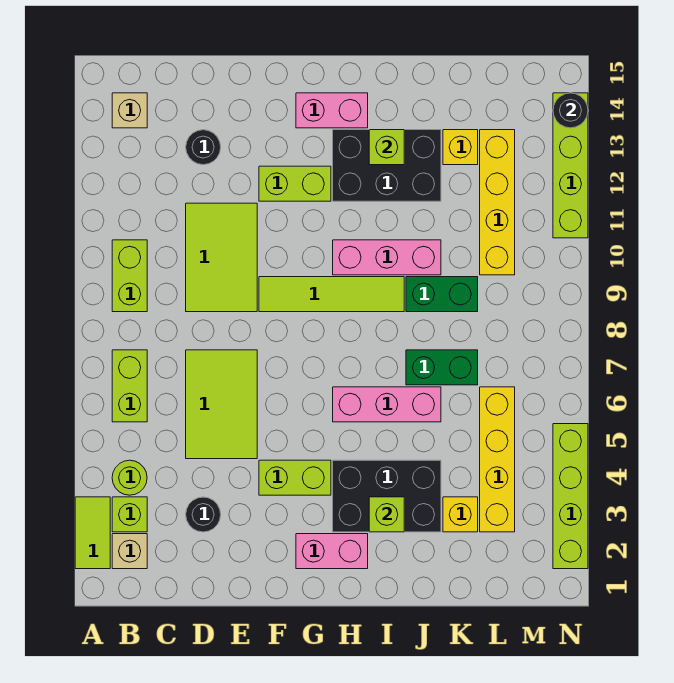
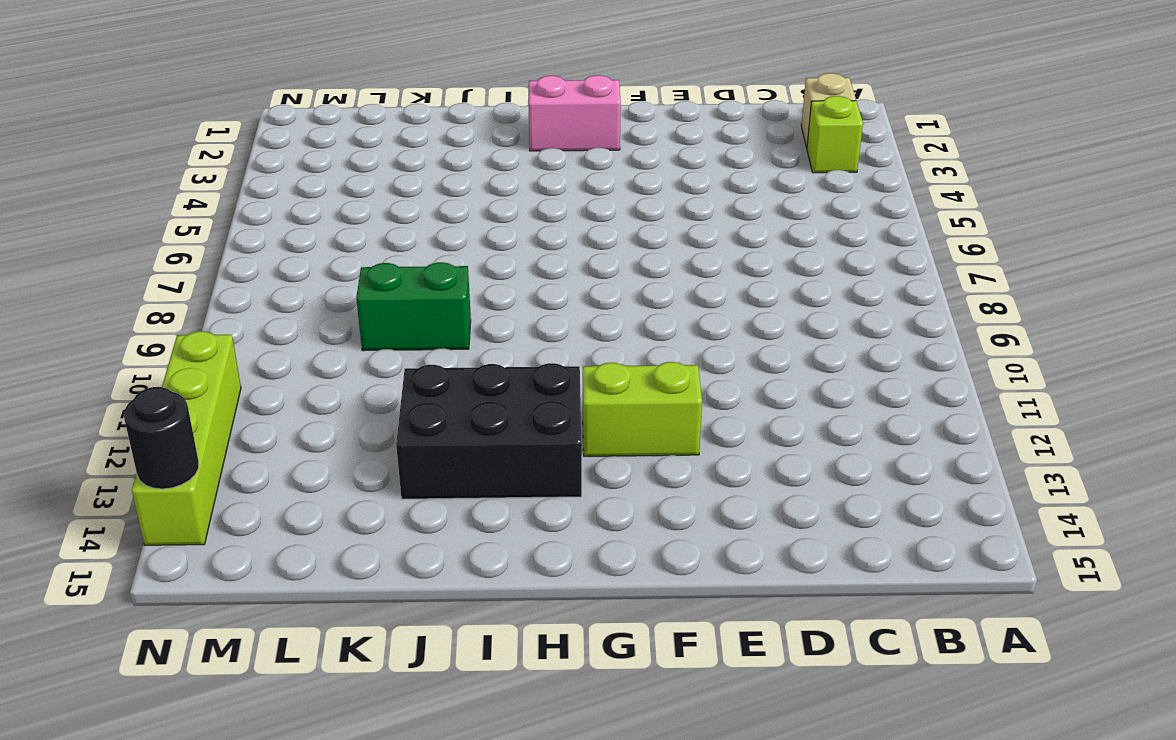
none -> lime tile A2:A3 level 1
none -> lime round brick B4 level 1
none -> lime brick B6:B7 level 1
none -> lime brick B9:B10 level 1

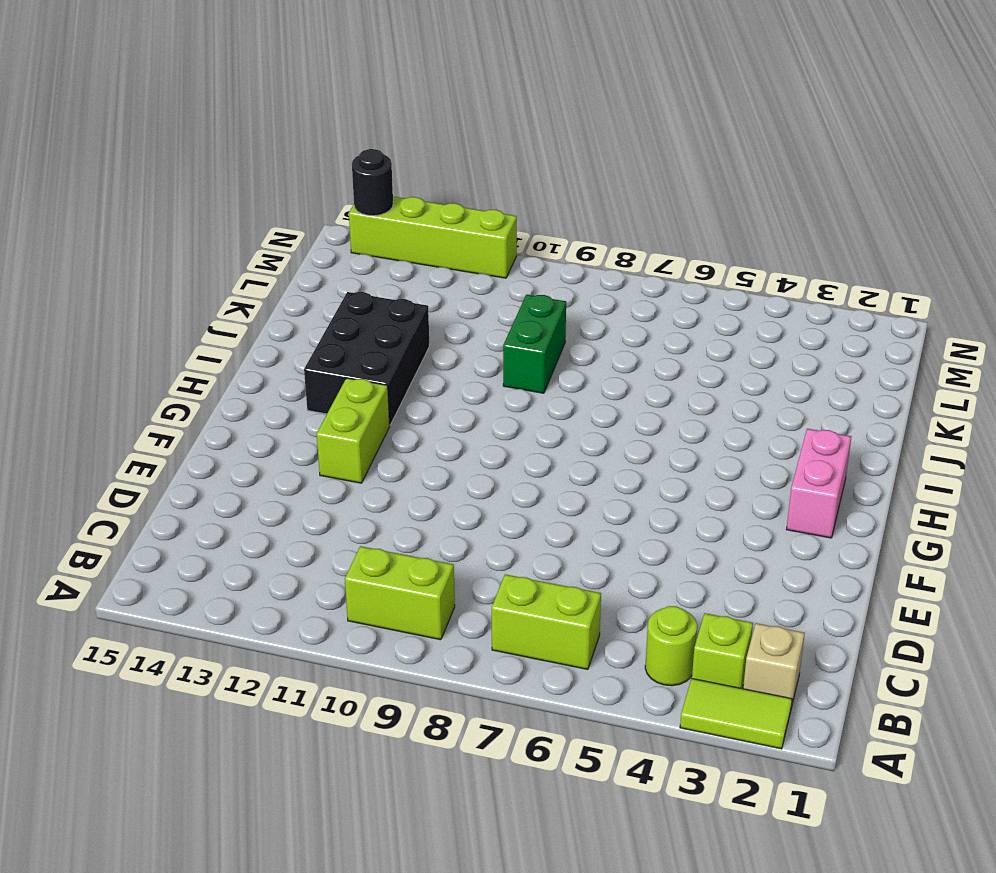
none -> tan brick B14 level 1
none -> black round brick D3 level 1
none -> lime tile D5:E7 level 1
none -> lime tile D9:E11 level 1

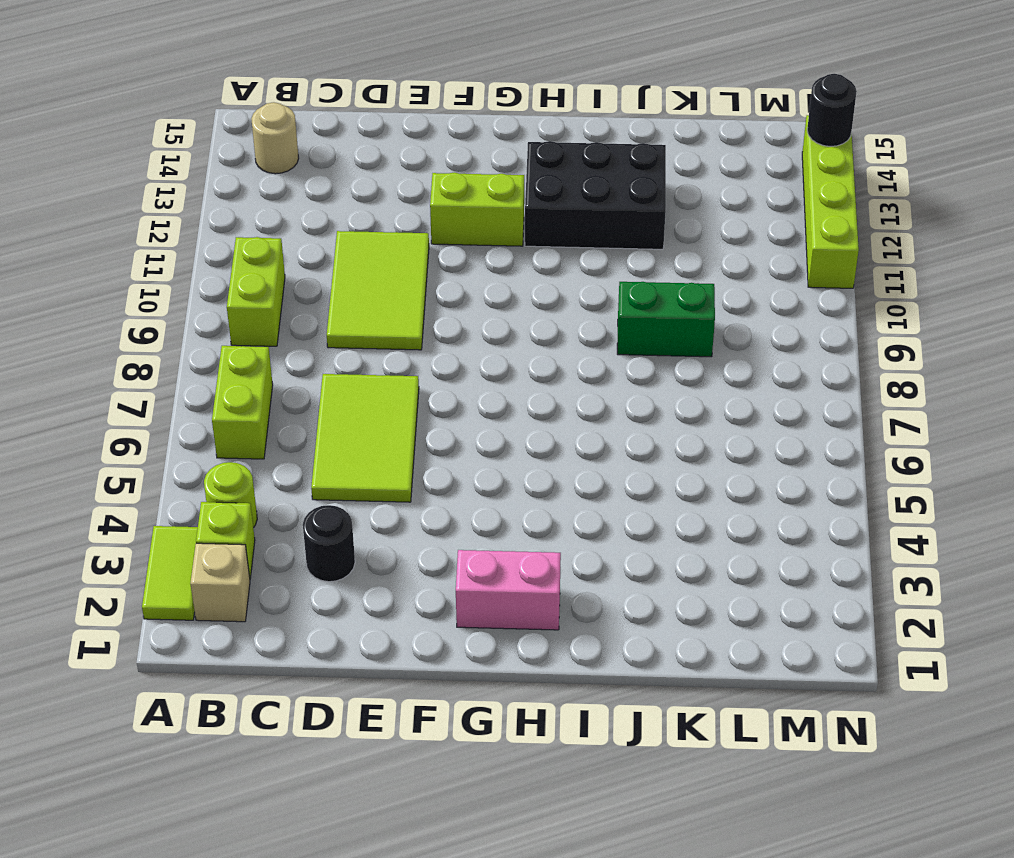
tan round brick B14 level 1 -> tan brick B14 level 1
none -> black round brick D13 level 1
none -> lime brick F4:G4 level 1
none -> lime tile F9:I9 level 1
none -> pink brick G14:H14 level 1

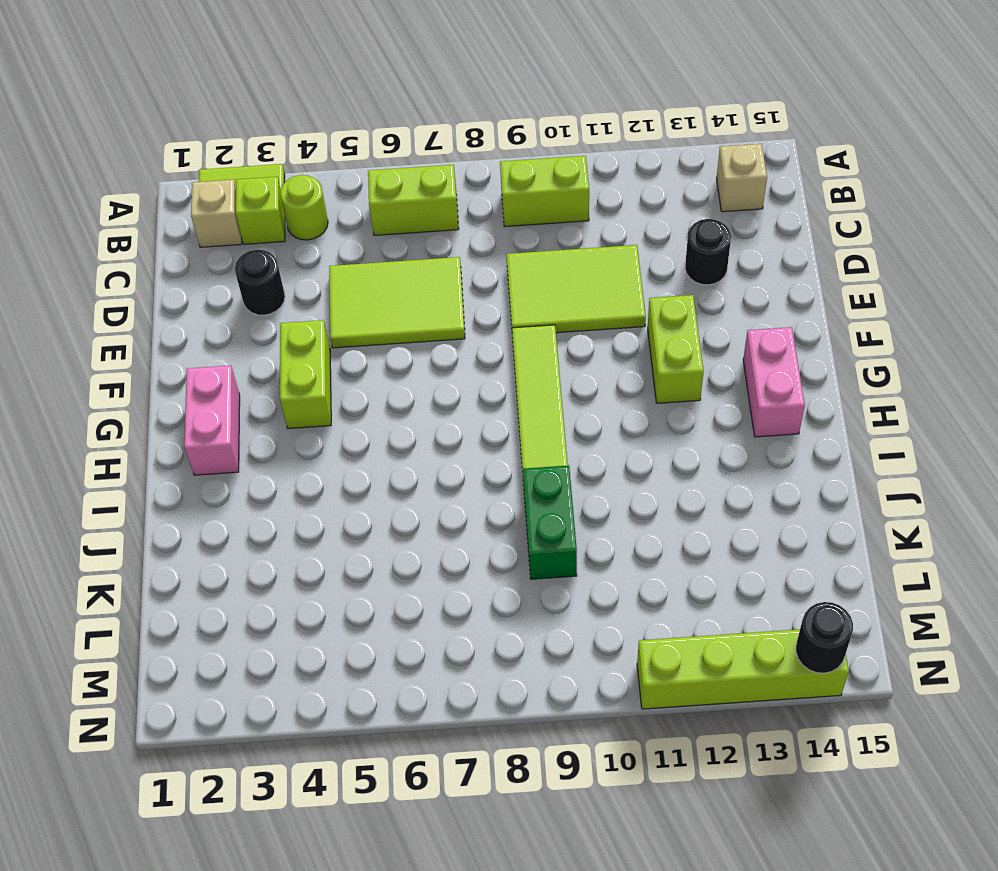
none -> black brick H3:J4 level 1
none -> pink brick H6:J6 level 1
none -> pink brick H10:J10 level 1
none -> black brick H12:J13 level 1

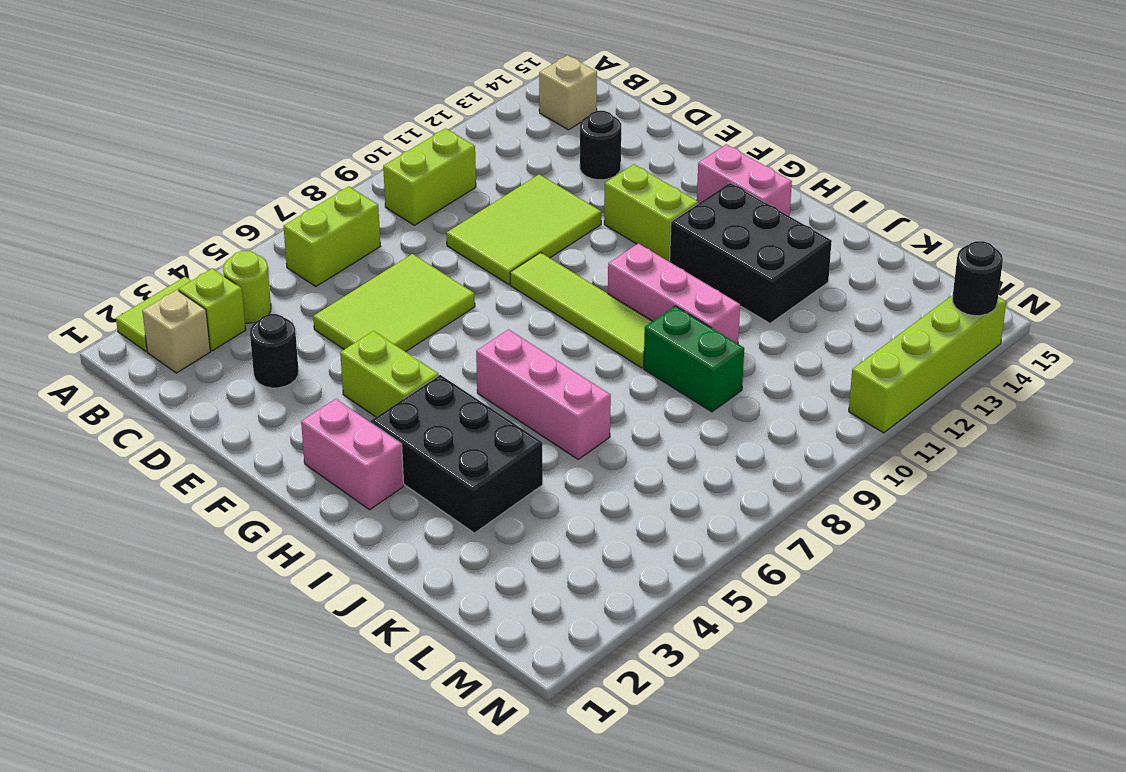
none -> green brick J7:K7 level 1
none -> yellow brick K3 level 1
none -> yellow brick K13 level 1
none -> yellow brick L3:L6 level 1

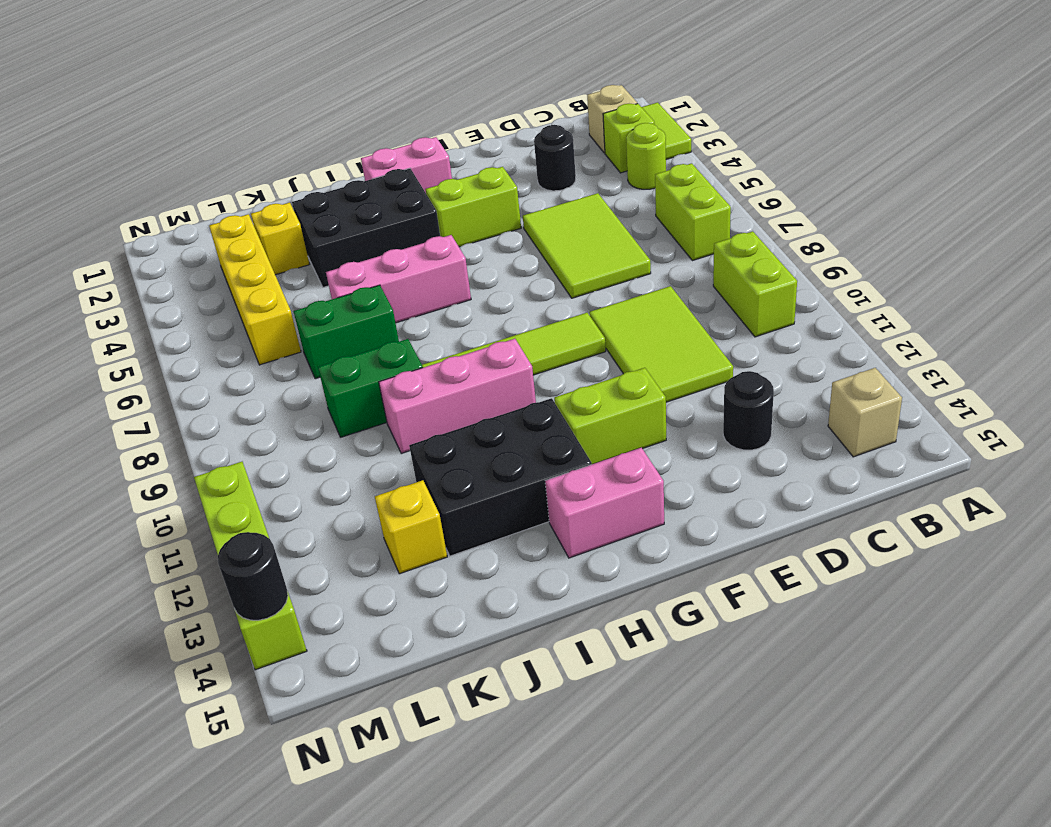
none -> yellow brick L10:L13 level 1
none -> lime brick N2:N5 level 1
none -> lime brick I3 level 2
none -> lime brick I13 level 2

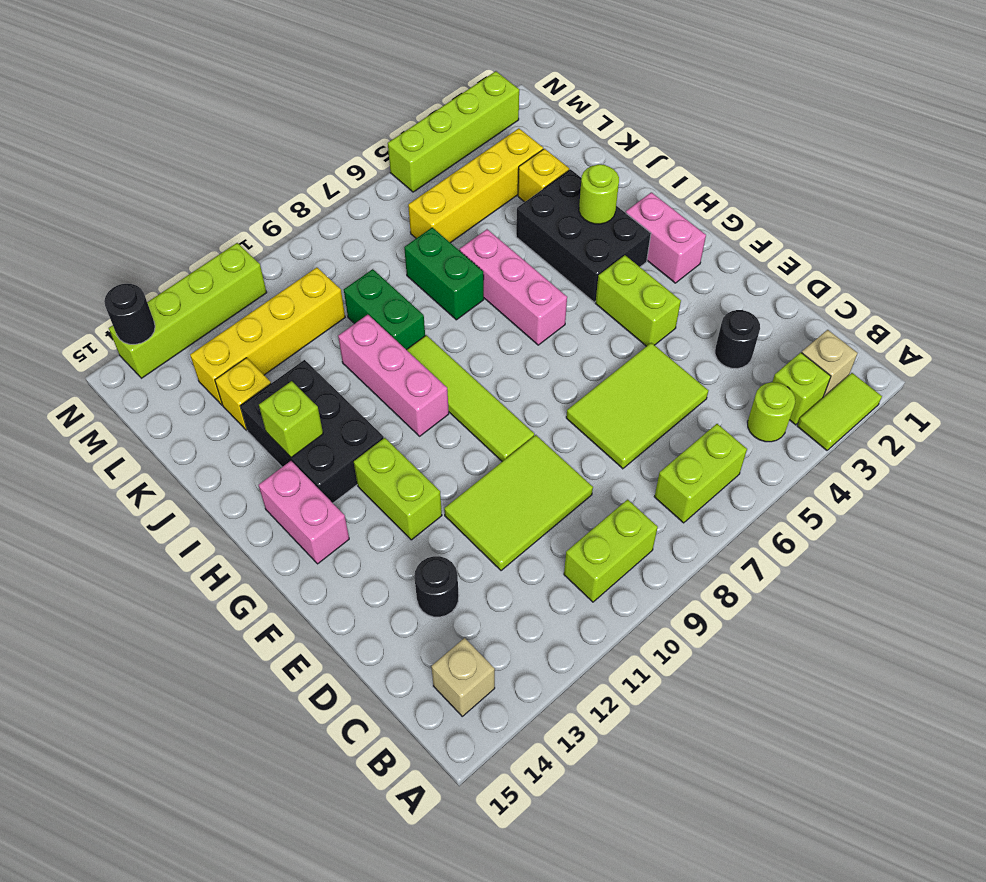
lime round brick I3 level 2 -> lime brick I3 level 2

